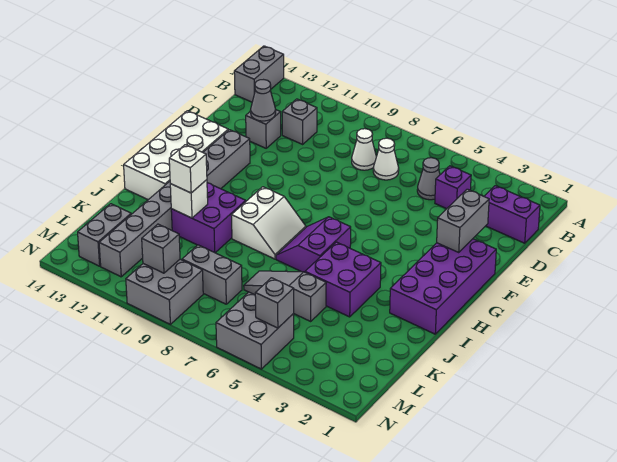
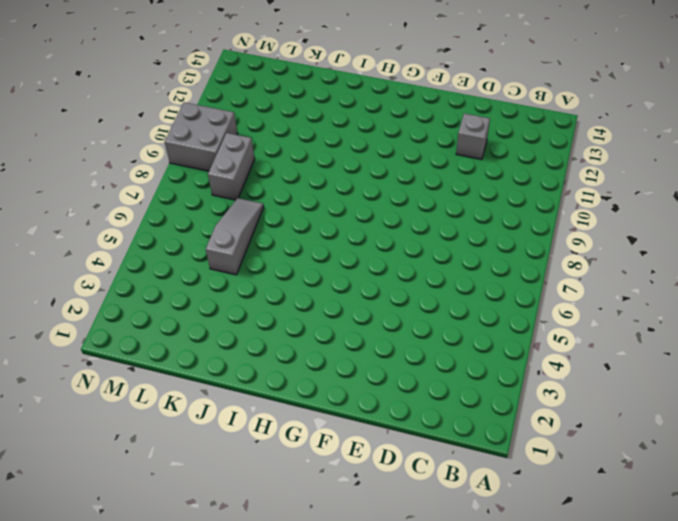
none -> grey brick A14:B14 level 1
none -> purple brick C1:C2 level 1
none -> purple brick C4 level 1

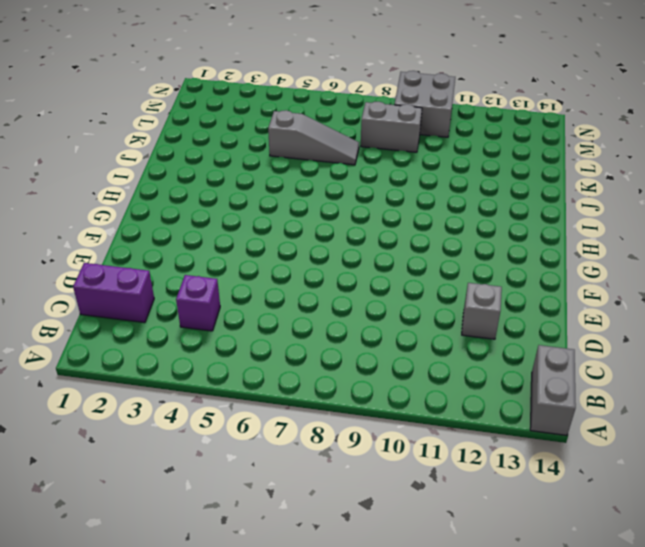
none -> grey cone C5 level 1
none -> white cone C7 level 1
none -> white cone C8 level 1

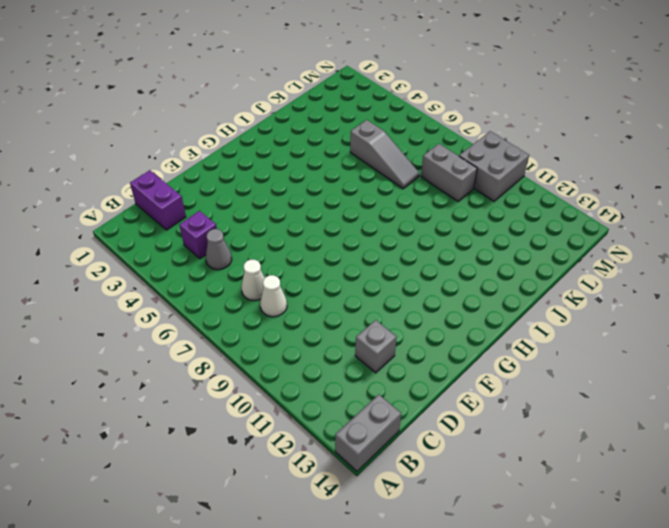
none -> grey brick C11 level 1
none -> purple brick F1:I2 level 1
none -> grey brick F12:M12 level 1

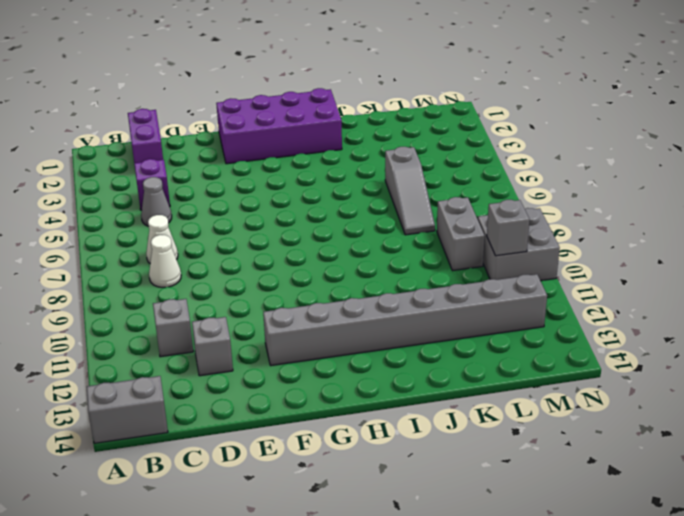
none -> white brick F13:I14 level 1
none -> purple slope H6:I7 level 1 top 6
none -> white slope H8:I9 level 1 top 9

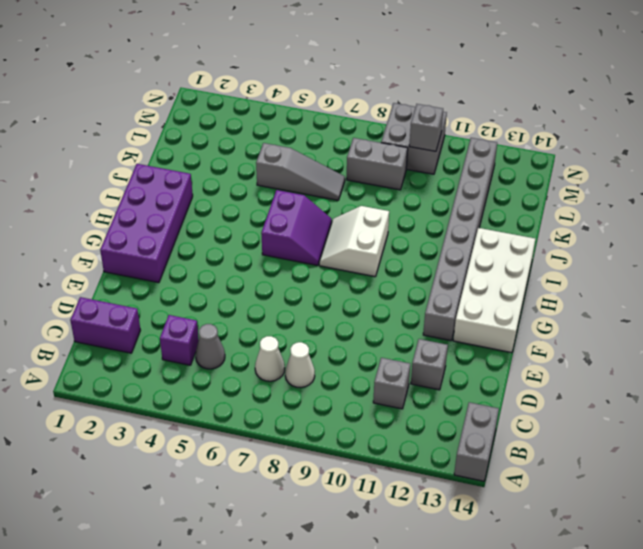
none -> purple brick I4:J5 level 1
none -> purple brick I10:J11 level 1
none -> grey brick L13:M13 level 1

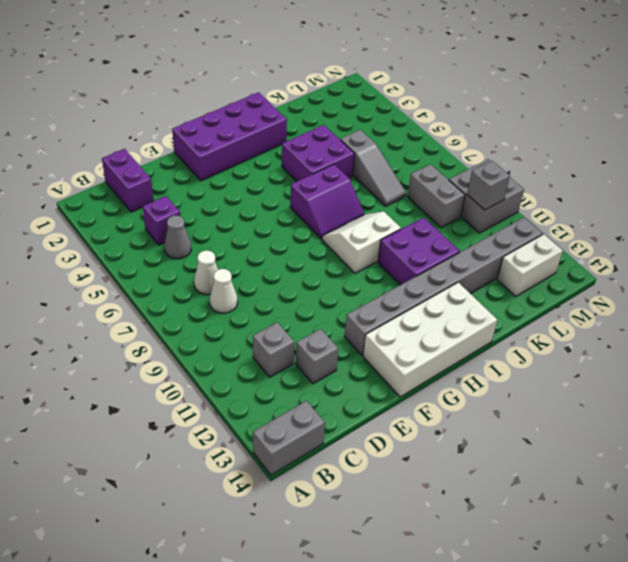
white brick L13:M13 level 1 -> grey brick L13:M13 level 1
none -> grey brick M5:N6 level 1
none -> grey cone D12 level 2
none -> grey brick E2:F2 level 2

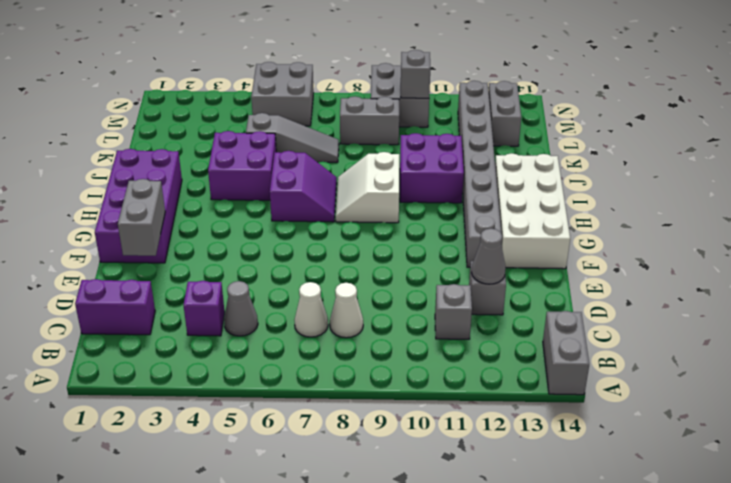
none -> white brick J11 level 2
none -> grey brick M5 level 2
none -> white brick J11 level 3

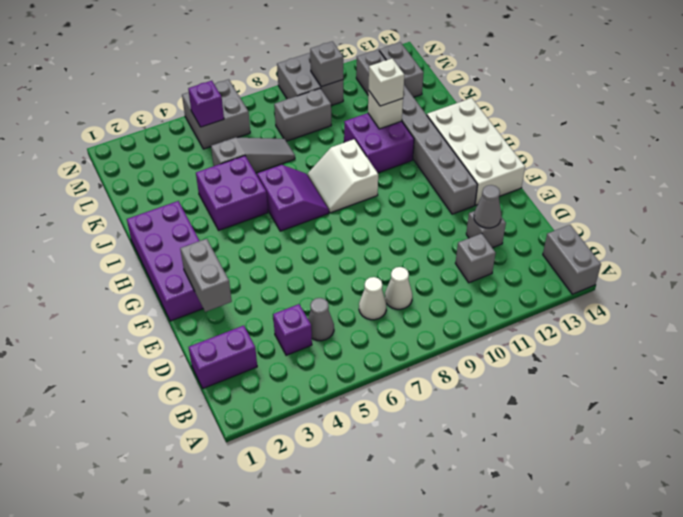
purple brick M5 level 2 -> grey brick M5 level 2

